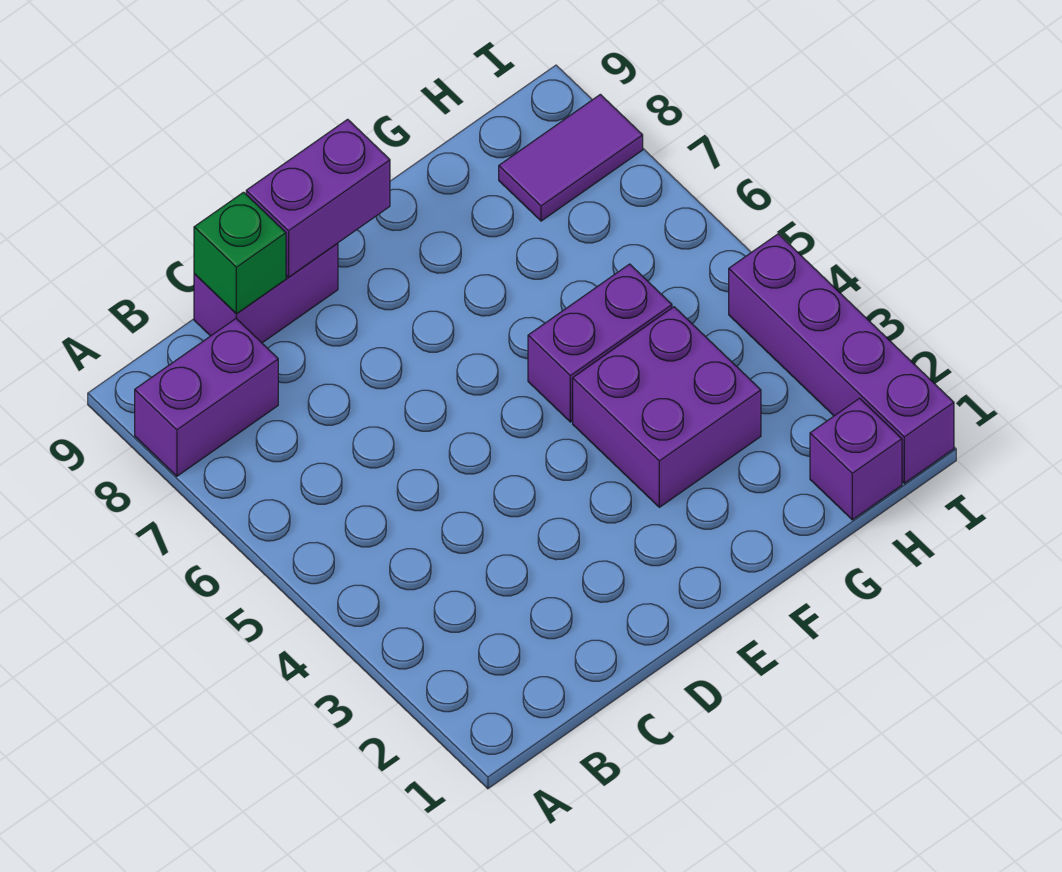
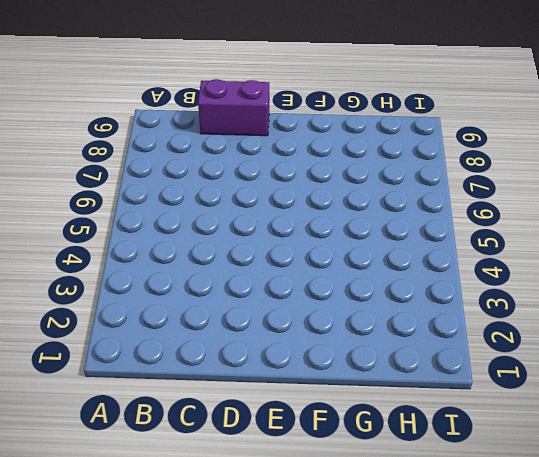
none -> purple brick A8:B8 level 1
none -> purple brick F3:G4 level 1

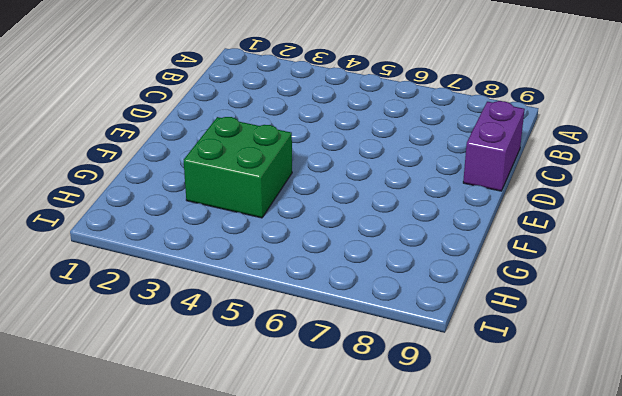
green brick F3:G4 level 1 -> purple brick F3:G4 level 1
none -> purple brick A8:B8 level 1
none -> purple brick F5:G5 level 1

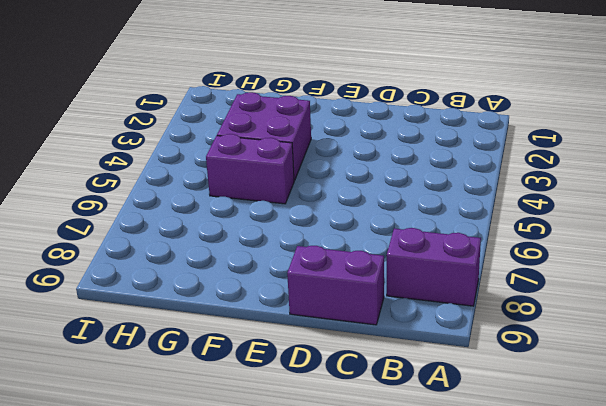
none -> purple brick H1 level 1
none -> purple tile H8:I8 level 1

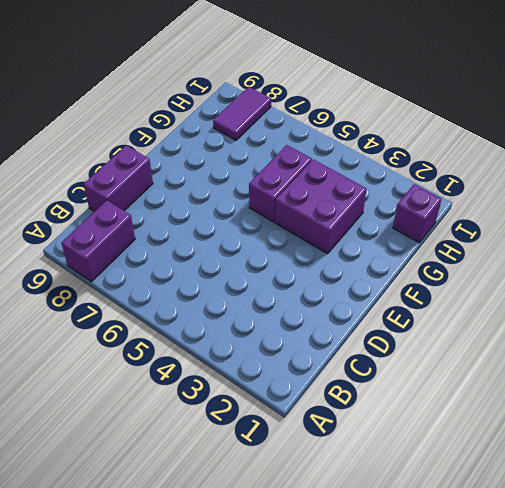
none -> purple brick I1:I4 level 1
none -> green brick C9 level 2

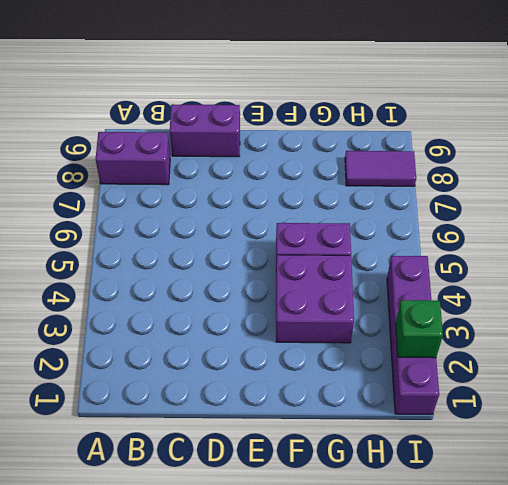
green brick I2 level 2 -> green brick C9 level 2
none -> purple brick H1 level 1
none -> purple brick D9:E9 level 2

